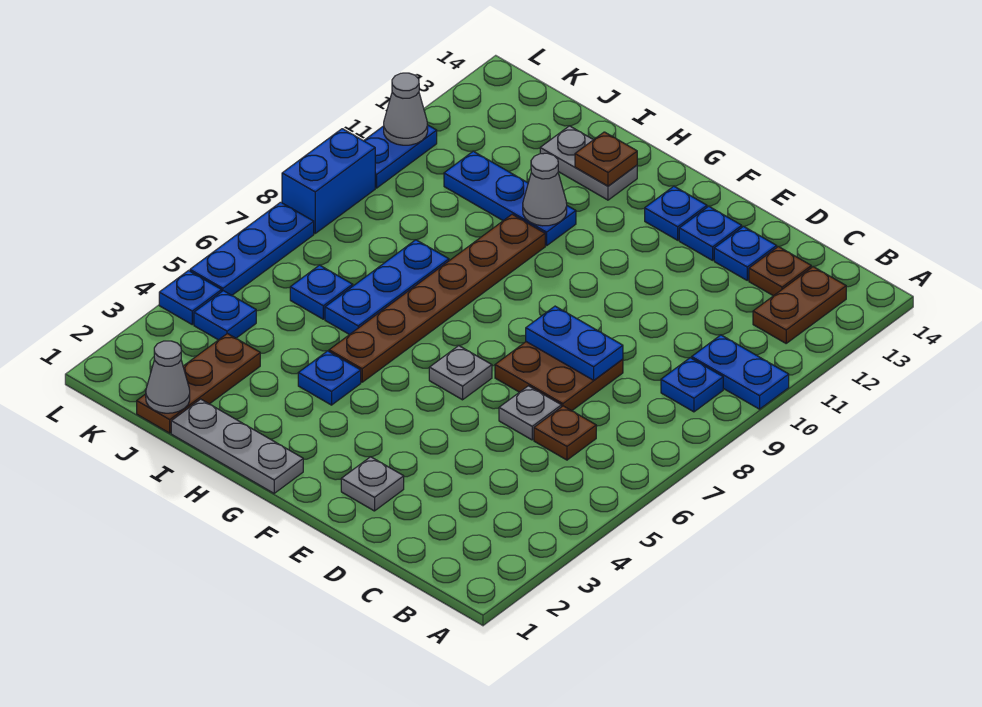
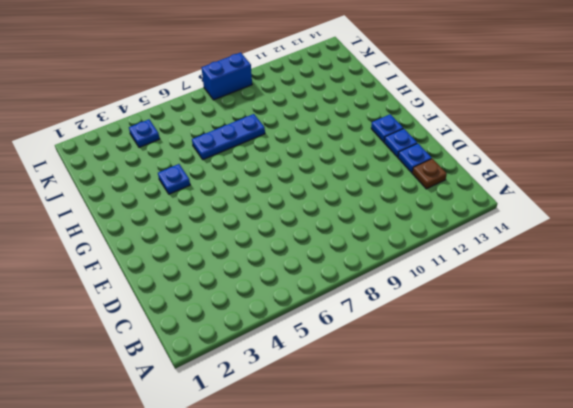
none -> blue plate A10:B10 level 1
none -> blue plate B9 level 1
none -> brown plate B12:B13 level 1
none -> brown plate C6 level 1

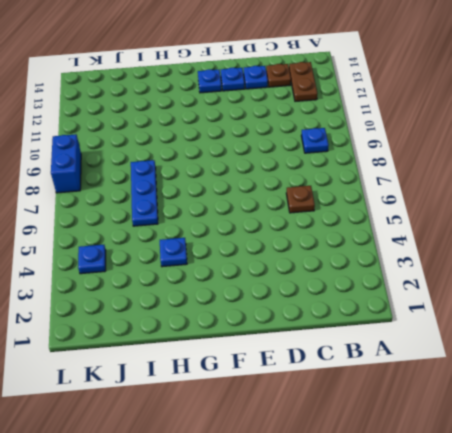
none -> blue plate A10:B10 level 1
none -> grey plate D6 level 1
none -> brown plate D7:E8 level 1
none -> grey plate E2 level 1

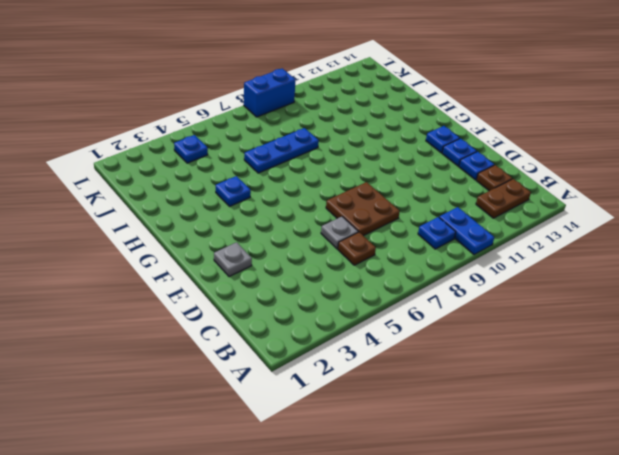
none -> grey plate F6 level 1
none -> grey plate G1:I1 level 1
none -> brown plate H5:H10 level 1
none -> blue plate H11:J11 level 1

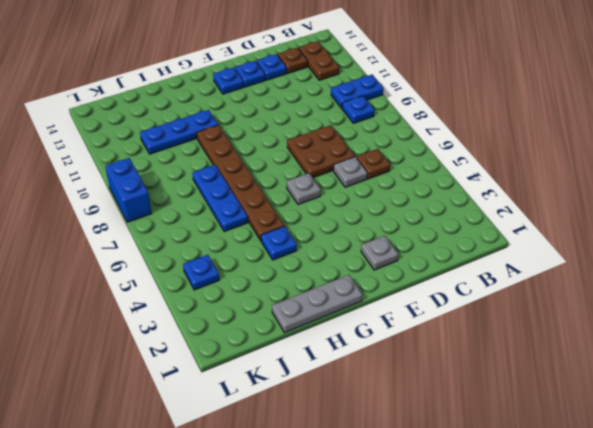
none -> grey plate H13:I13 level 1
none -> brown plate J1:J3 level 1
none -> blue plate J6 level 1
none -> blue plate L4 level 1

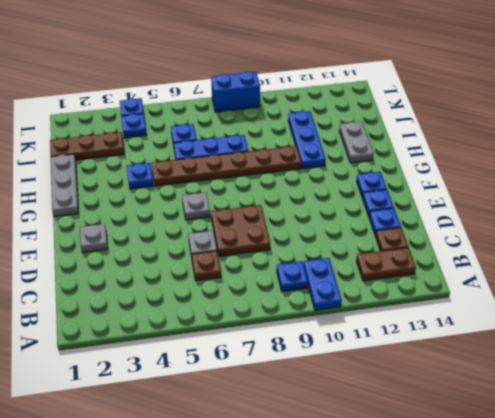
none -> blue plate L5:L7 level 1
none -> blue plate L10:L11 level 1
none -> blue plate D8:E8 level 2
none -> grey cone H11 level 2

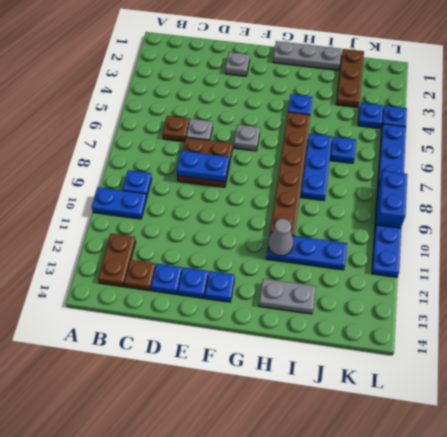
none -> brown plate H13 level 2
none -> grey cone J1 level 2
none -> grey cone L11 level 2

